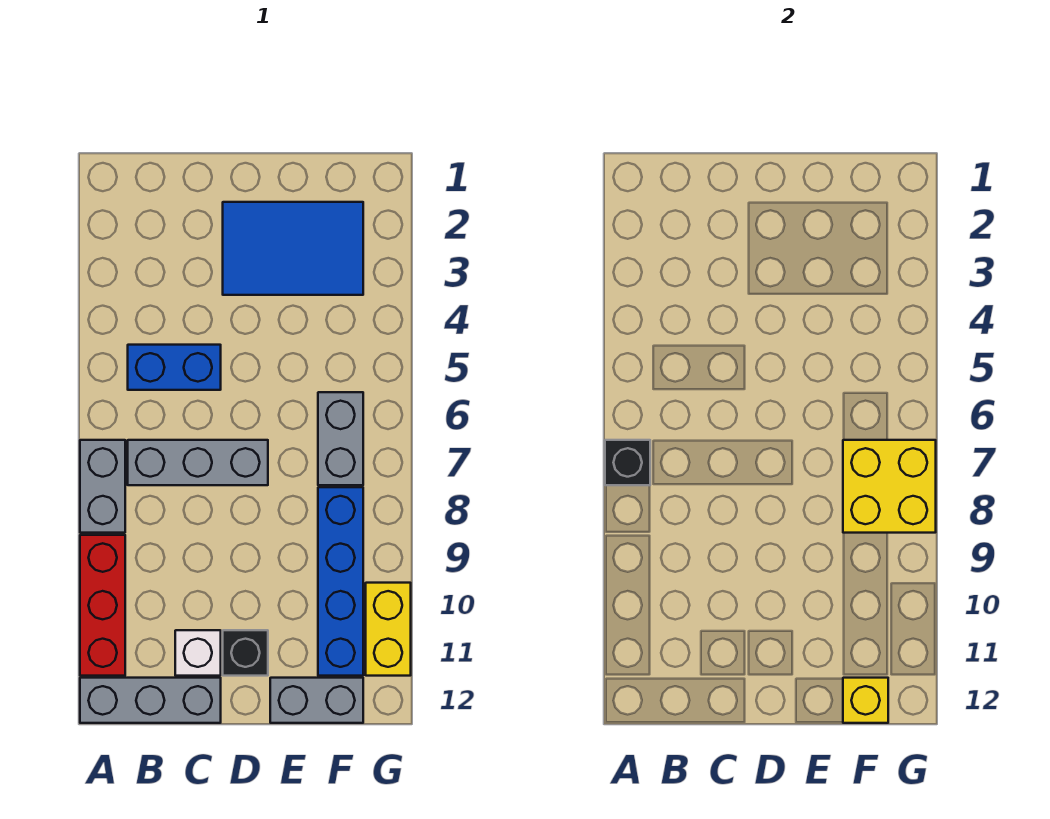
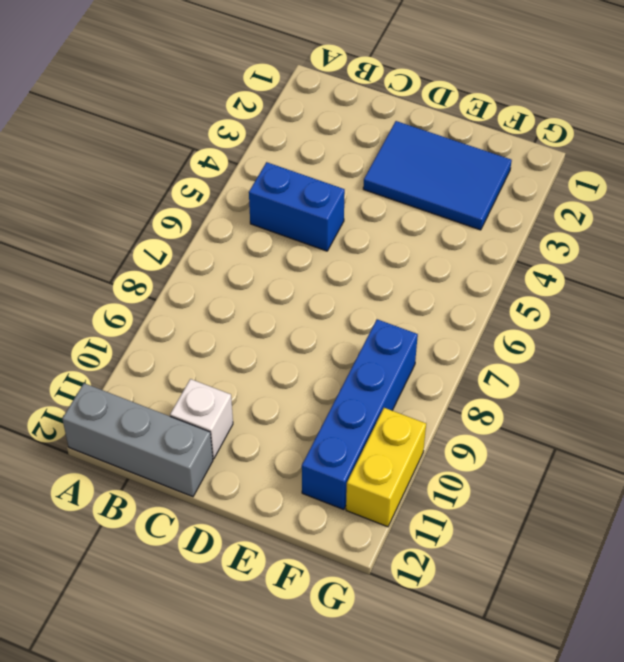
none -> grey brick A7:A8 level 1
none -> red brick A9:A11 level 1
none -> grey brick B7:D7 level 1

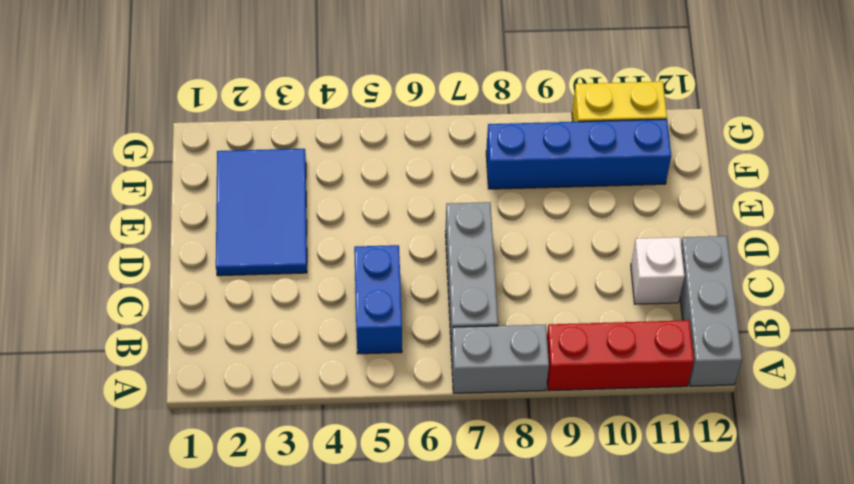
none -> black brick D11 level 1
none -> grey brick E12:F12 level 1
none -> grey brick F6:F7 level 1

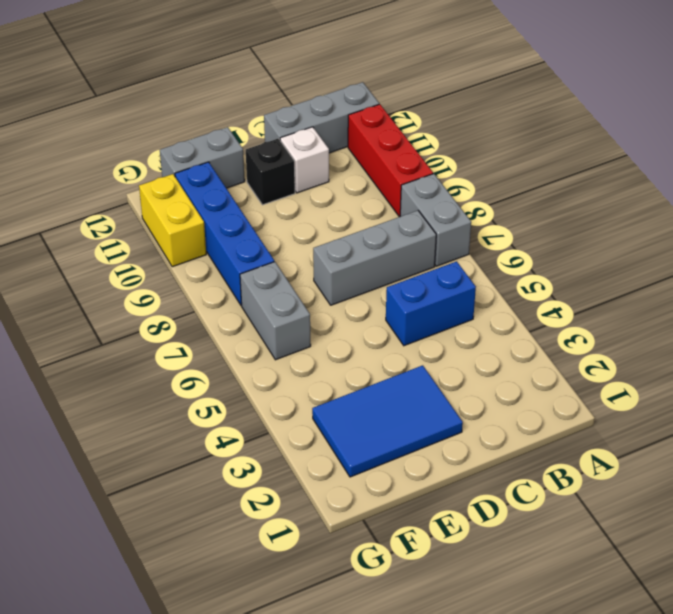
none -> black brick A7 level 2
none -> yellow brick F7:G8 level 2
none -> yellow brick F12 level 2

